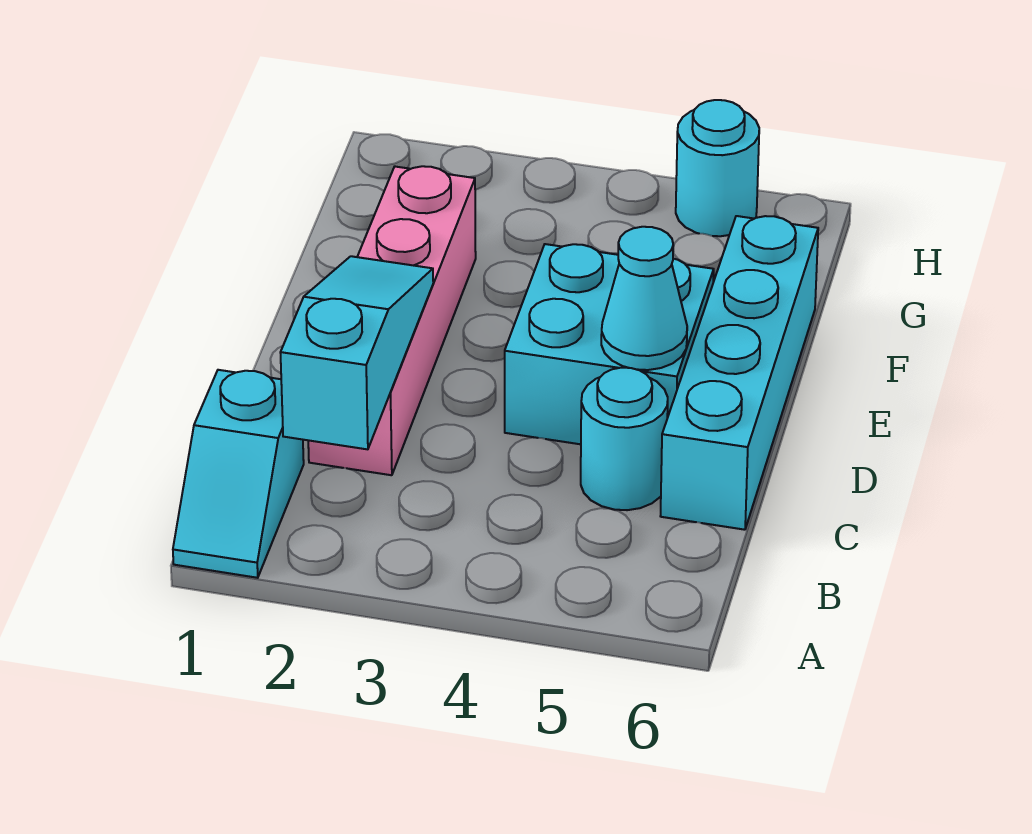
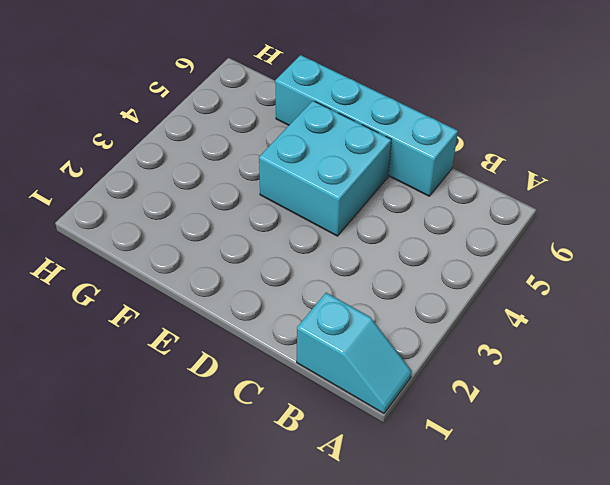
none -> pink brick C2:F2 level 1
none -> cyan round brick C5 level 1

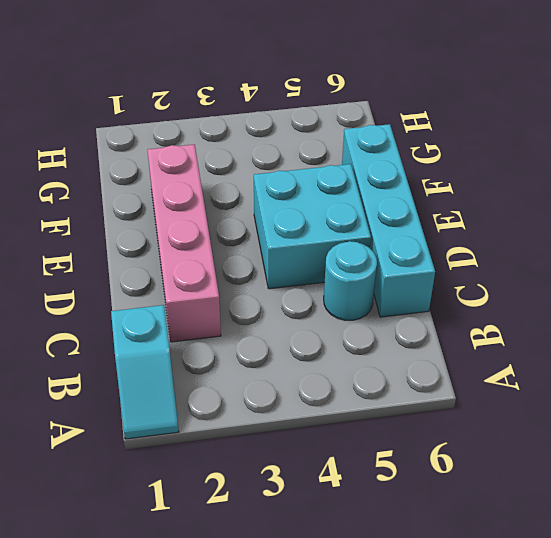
none -> cyan round brick H5 level 1
none -> cyan slope B2:D2 level 2 top B

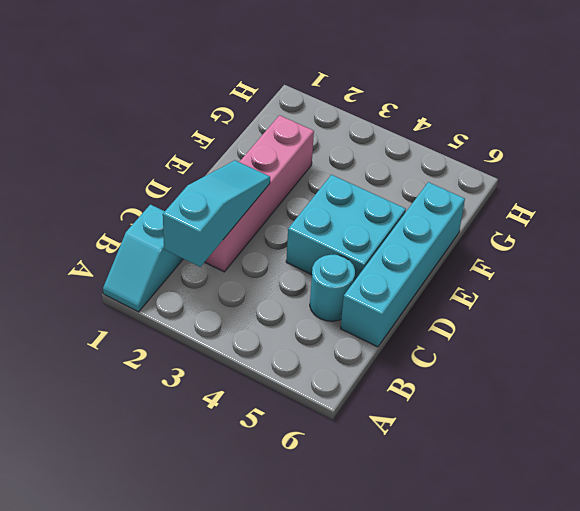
none -> cyan round brick H5 level 1
none -> cyan cone D5 level 2

